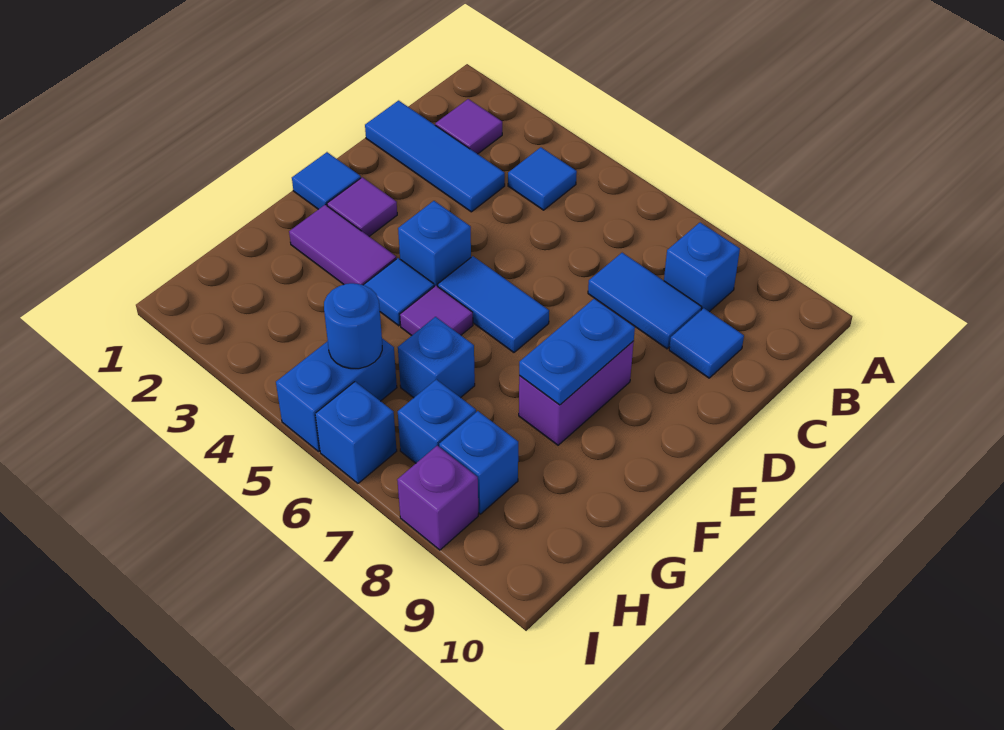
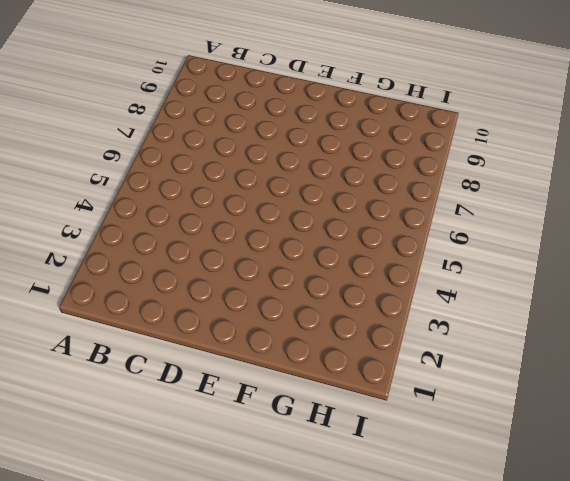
none -> purple tile B2 level 1
none -> blue tile B4 level 1
none -> blue brick B8 level 1

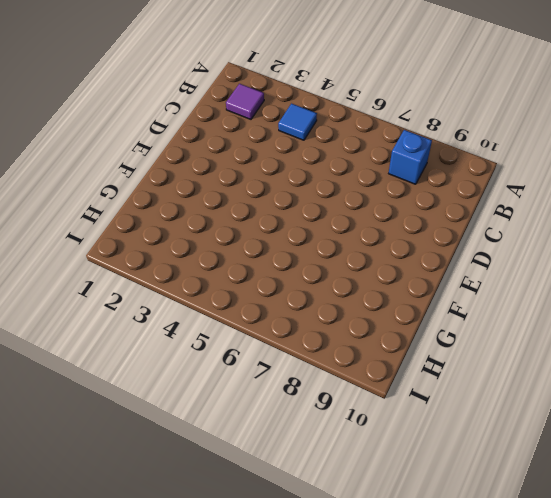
none -> blue tile C1:C3 level 1
none -> blue tile C7:C8 level 1
none -> blue tile C9 level 1

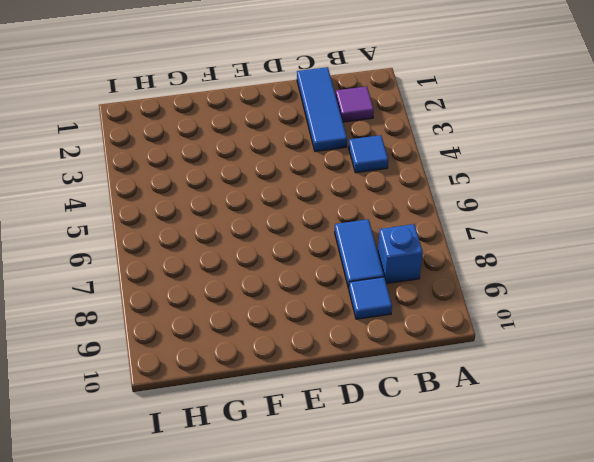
none -> blue tile E1 level 1
none -> purple tile E2 level 1
none -> blue brick E4 level 1

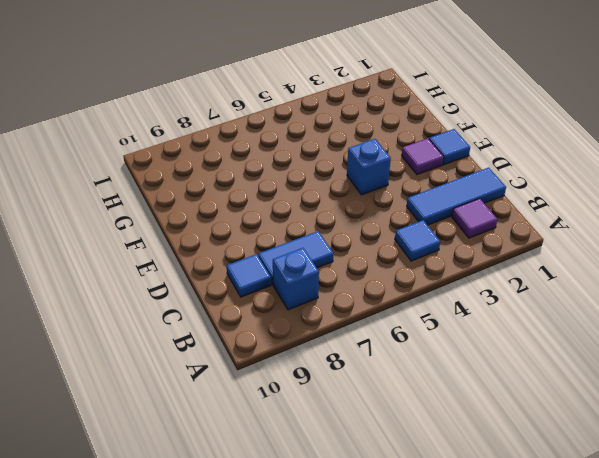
none -> blue tile E5:E6 level 1
none -> purple brick E8:F8 level 1
none -> purple tile F2:F3 level 1

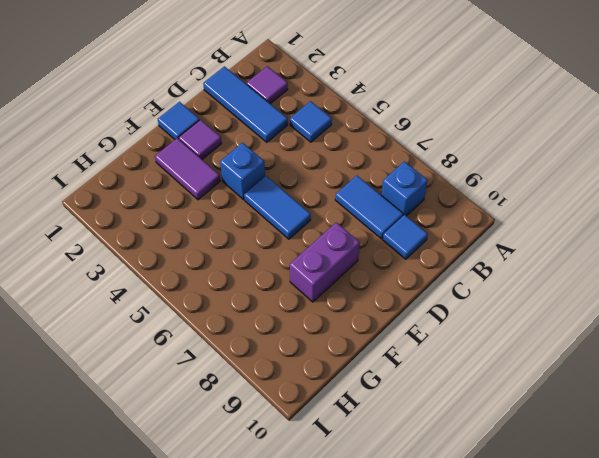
none -> blue tile F4 level 1
none -> purple tile F5 level 1
none -> blue brick G6 level 1

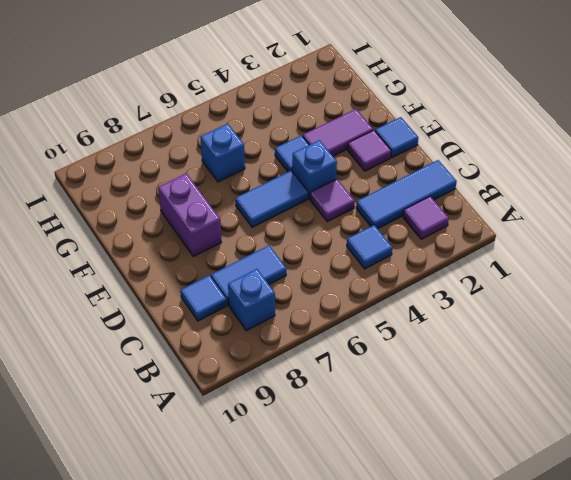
purple tile D4 level 1 -> purple tile F5 level 1
none -> blue brick H5:I5 level 1
none -> blue brick H7 level 1
none -> blue brick H8 level 1

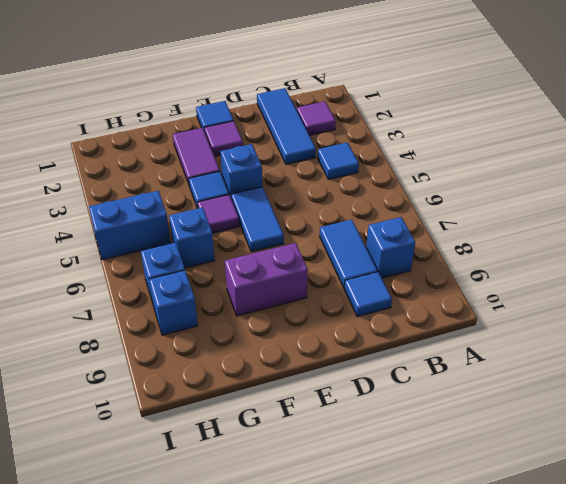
none -> blue brick I6 level 1
none -> purple brick I8 level 1
none -> blue plate E8:F8 level 2

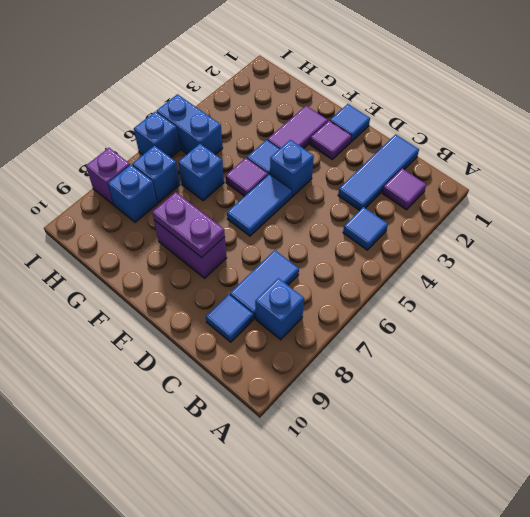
purple plate E8:F8 level 2 -> blue plate E8:F8 level 2
none -> blue round brick H5 level 2

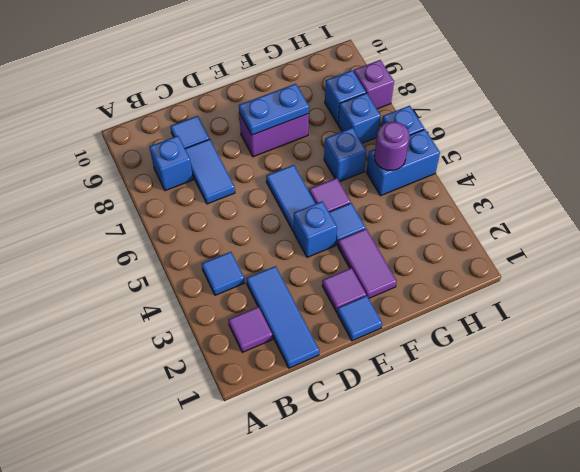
purple round brick H5 level 2 -> blue round brick H5 level 2

